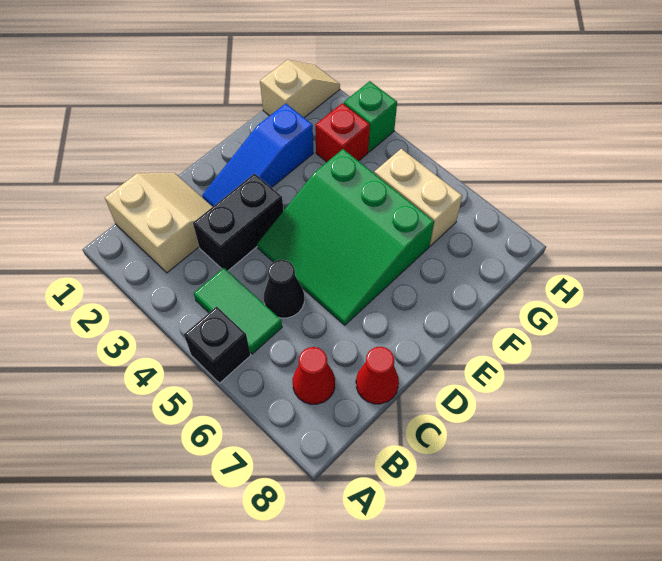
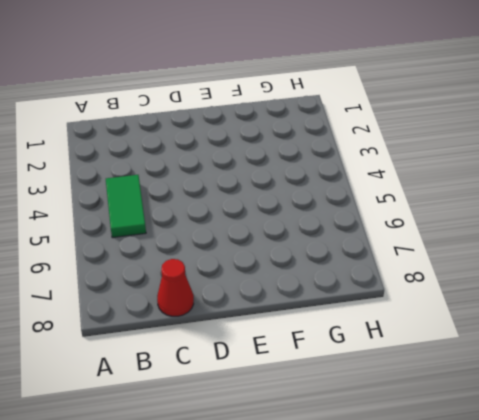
none -> black brick A5 level 1
none -> tan slope B1:C2 level 1 top B
none -> red cone B7 level 1

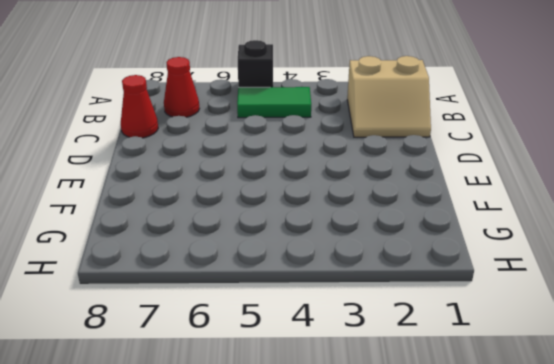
none -> black brick C3:D3 level 1
none -> black cone C5 level 1
none -> blue slope D2:F2 level 1 top F

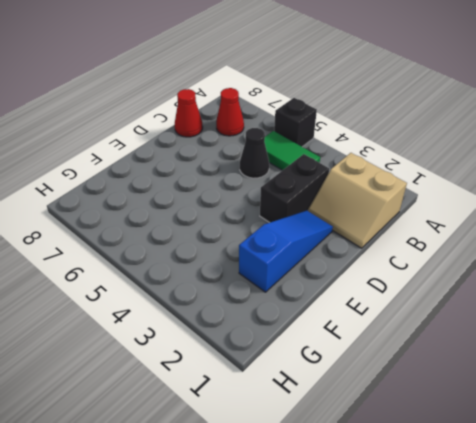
none -> green slope D4:F6 level 1 top F
none -> tan slope G1:H1 level 1 top G
none -> red brick G3 level 1

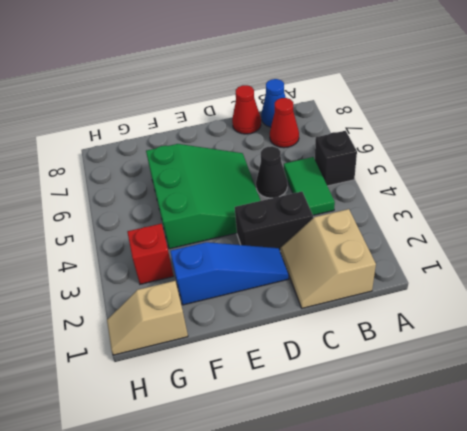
blue cone B8 level 1 -> none
none -> tan brick G5:G6 level 1
none -> green brick H3 level 1

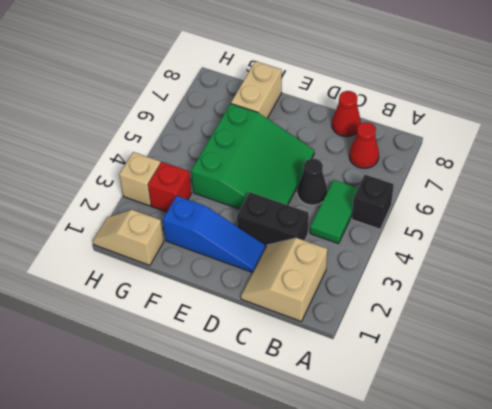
tan brick F7:F8 level 1 -> tan brick G5:G6 level 1
tan brick H3 level 1 -> green brick H3 level 1

